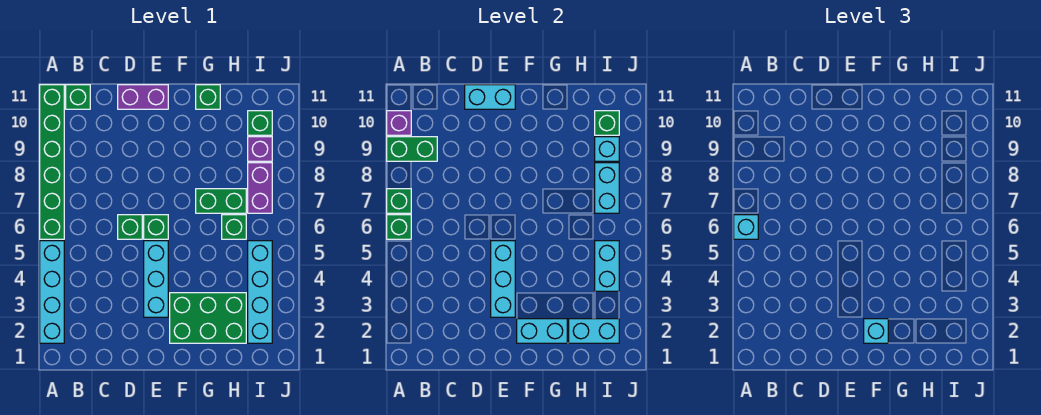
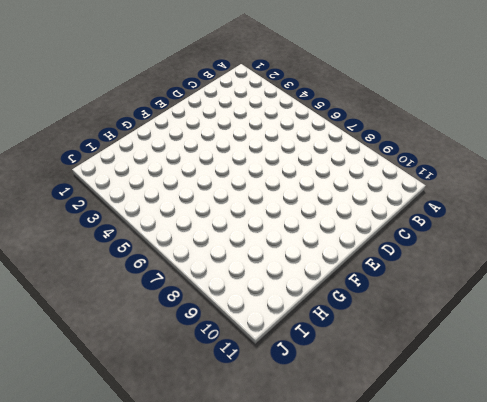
none -> cyan brick A2:A5 level 1
none -> green brick A6:A11 level 1
none -> green brick B11 level 1

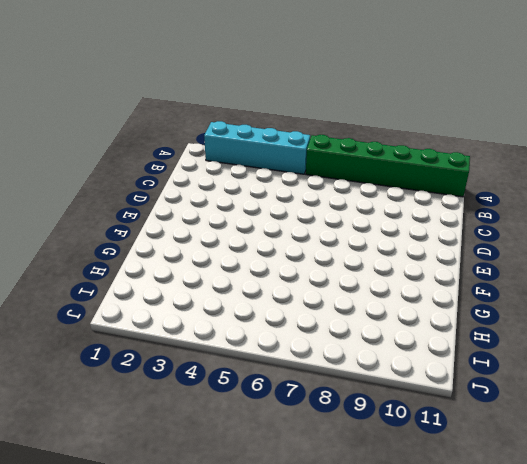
none -> green brick B11 level 1
none -> green brick D6 level 1
none -> purple brick D11:E11 level 1

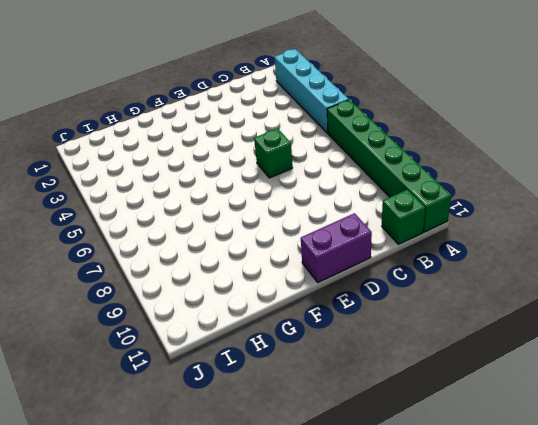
none -> cyan brick E3:E5 level 1
none -> green brick E6 level 1
none -> green brick F2:H3 level 1

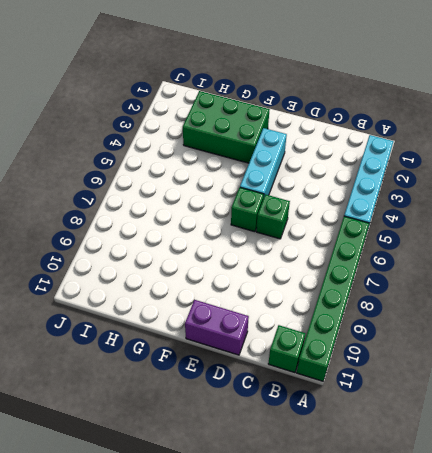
none -> green brick G7:H7 level 1
none -> green brick G11 level 1
none -> green brick H6 level 1

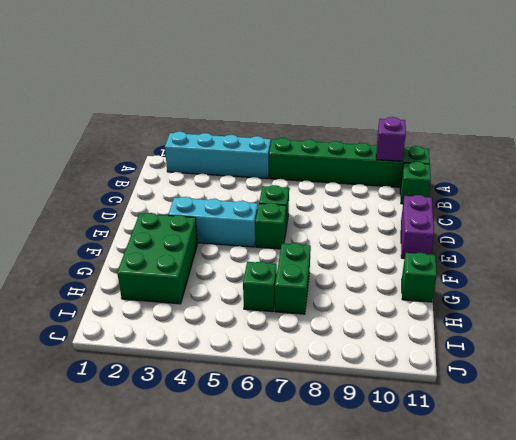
none -> cyan brick I2:I5 level 1
none -> purple brick I7:I8 level 1
none -> purple brick I9 level 1

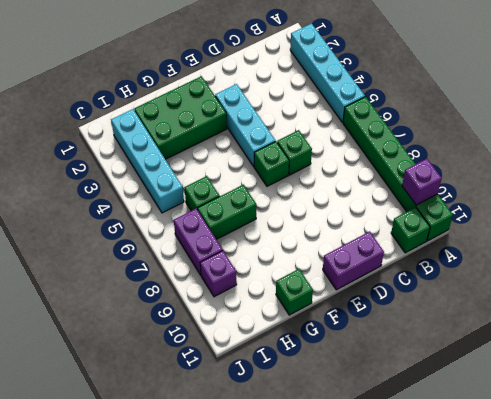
none -> green brick I10 level 1
none -> green brick A6 level 2
none -> green brick A7 level 2

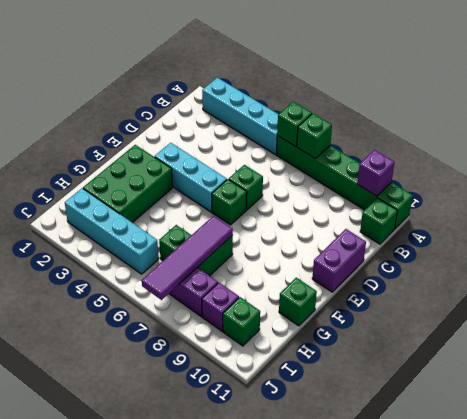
purple tile G7:J7 level 2 -> cyan brick I7:I8 level 2
none -> green brick A9:B9 level 2
none -> cyan brick D11:E11 level 2
none -> cyan brick E3:E5 level 2

